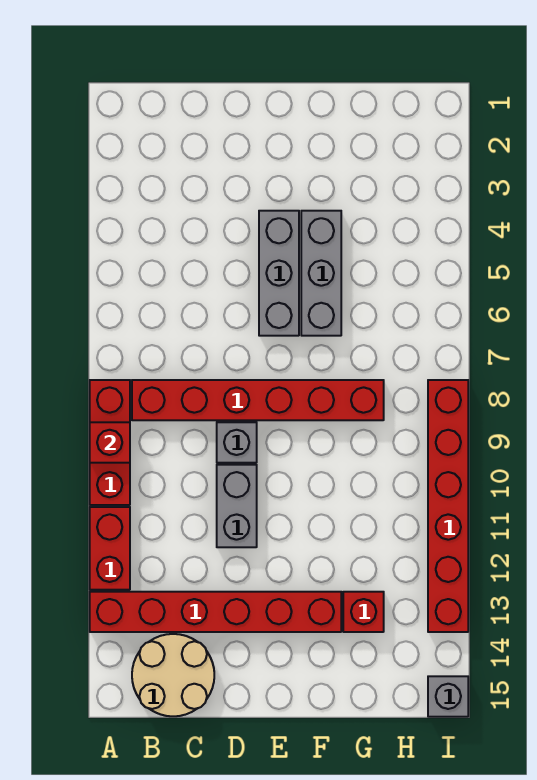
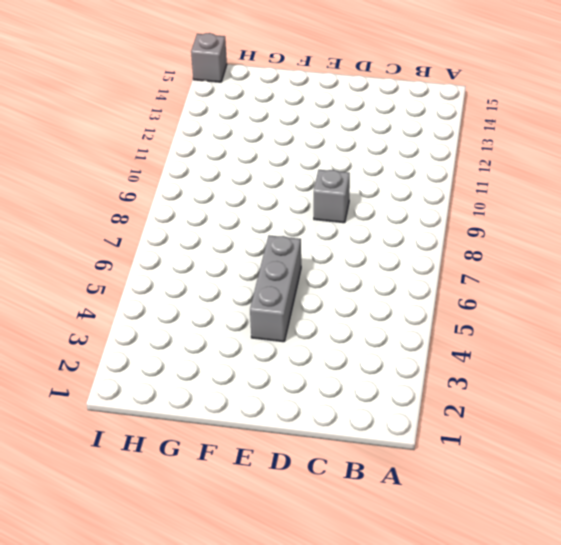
none -> red brick A8:A10 level 1
none -> red brick A11:A12 level 1
none -> red brick A13:F13 level 1

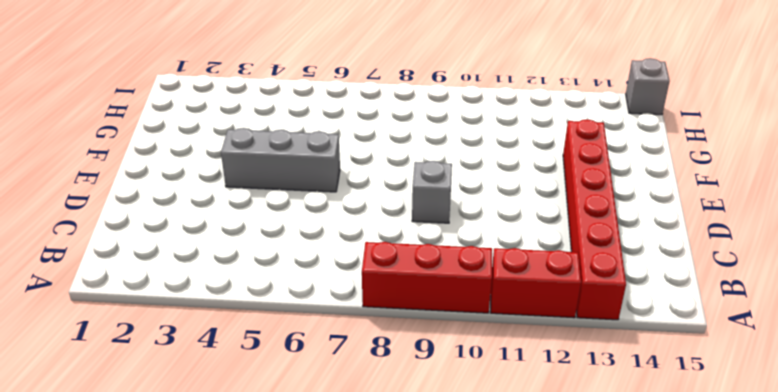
none -> red brick B8:G8 level 1
none -> tan round brick B14:C15 level 1
none -> grey brick D10:D11 level 1

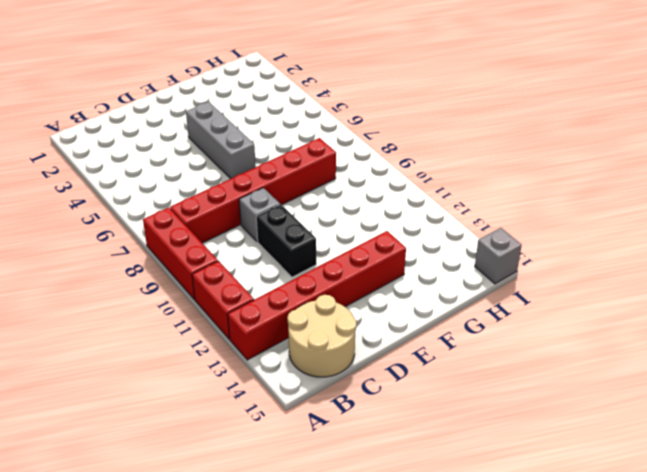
black brick D10:D11 level 1 -> grey brick D10:D11 level 1
none -> grey brick F4:F6 level 1
none -> red brick G13 level 1
none -> red brick I8:I13 level 1

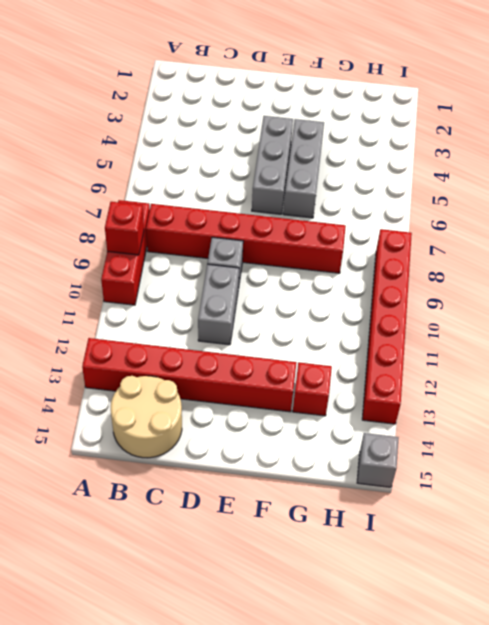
none -> red brick A11:A12 level 1

